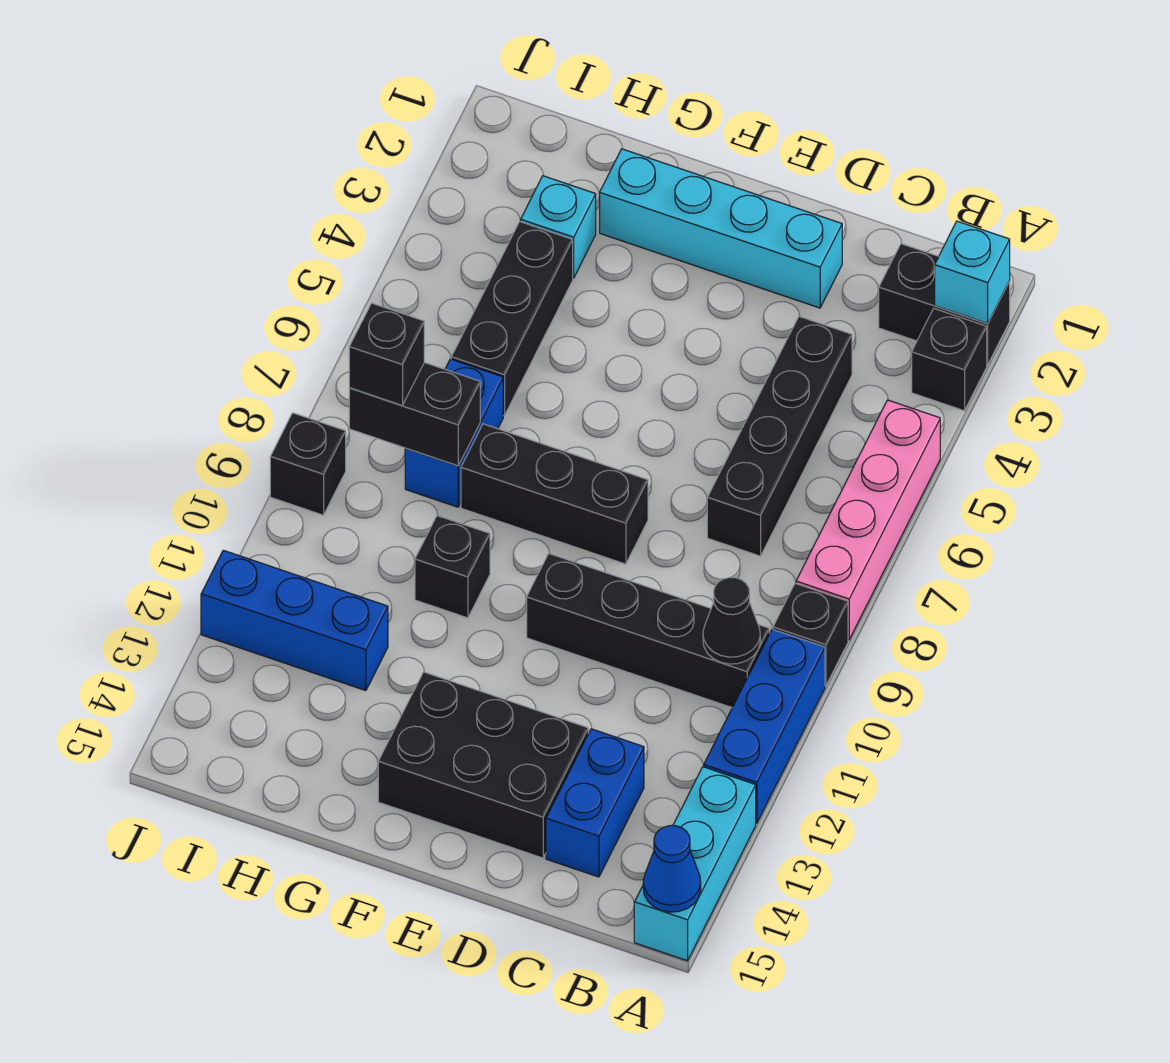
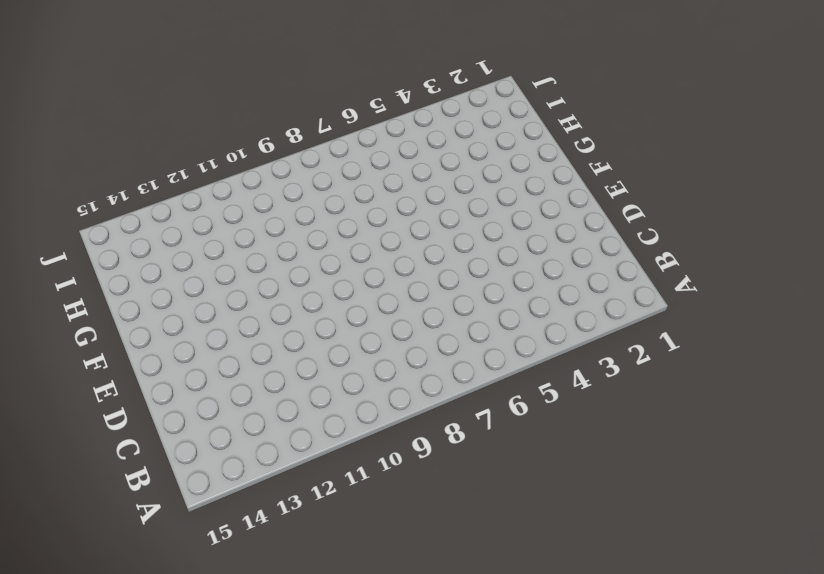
none -> black brick A2:B2 level 1
none -> black brick A3 level 1
none -> pink brick A5:A8 level 1

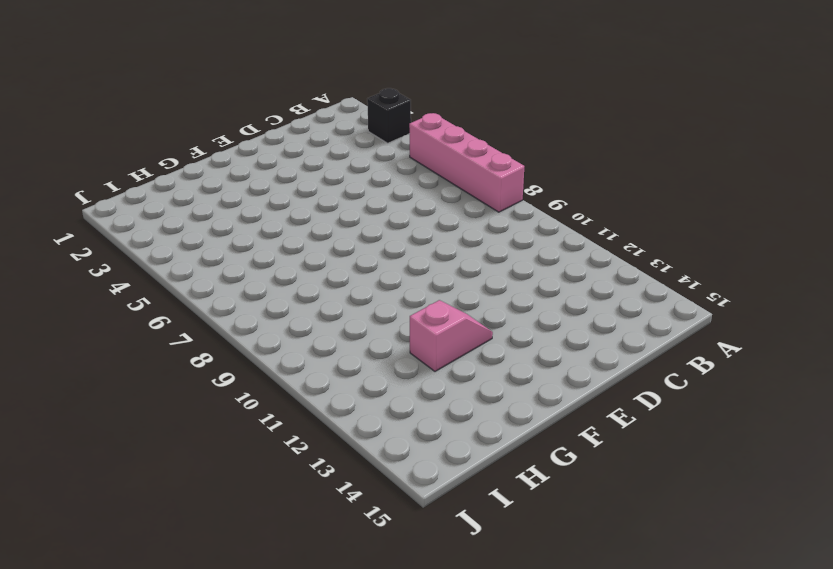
pink slope F12:G12 level 1 top G -> none
none -> black brick A2:B2 level 1
none -> black brick A9 level 1
none -> blue brick A10:A12 level 1

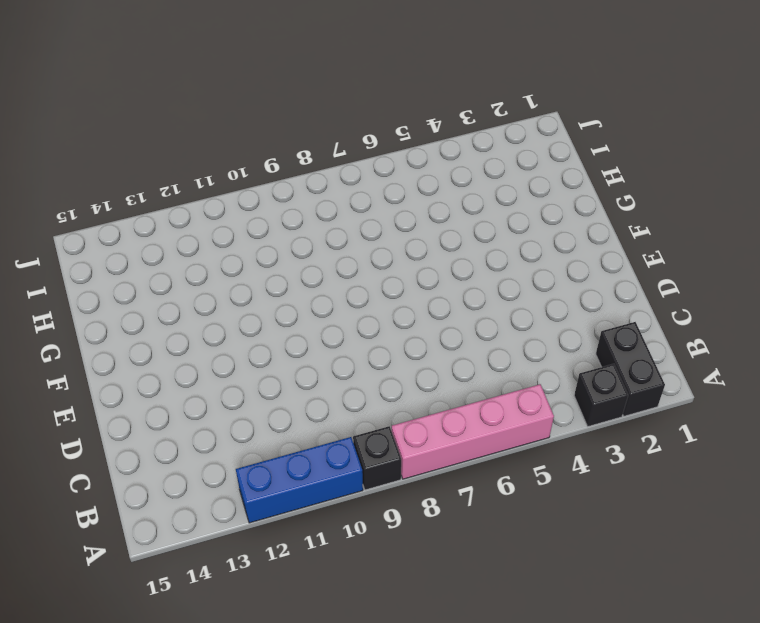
none -> cyan brick A13:A15 level 1
none -> black brick B10:E10 level 1
none -> black brick C4:C7 level 1

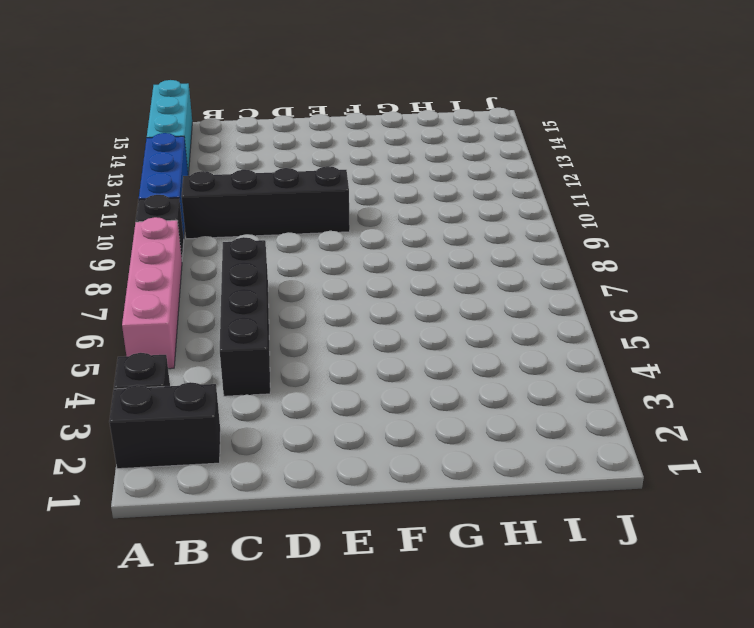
none -> blue brick C13:C14 level 1
none -> cyan brick D2:G2 level 1
none -> black brick D13:F14 level 1

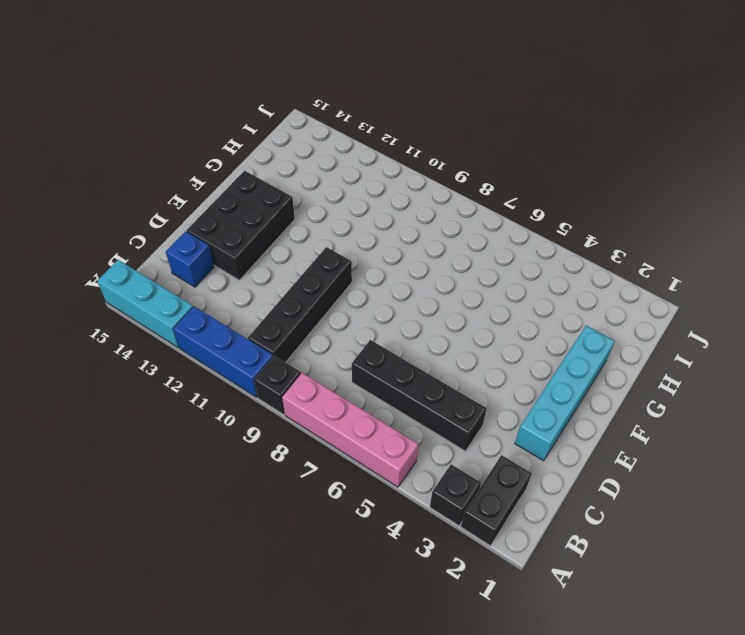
blue brick C14 level 1 -> blue brick C13:C14 level 1
none -> black brick E8:G8 level 1
none -> black brick G10 level 1
none -> cyan brick H3 level 1

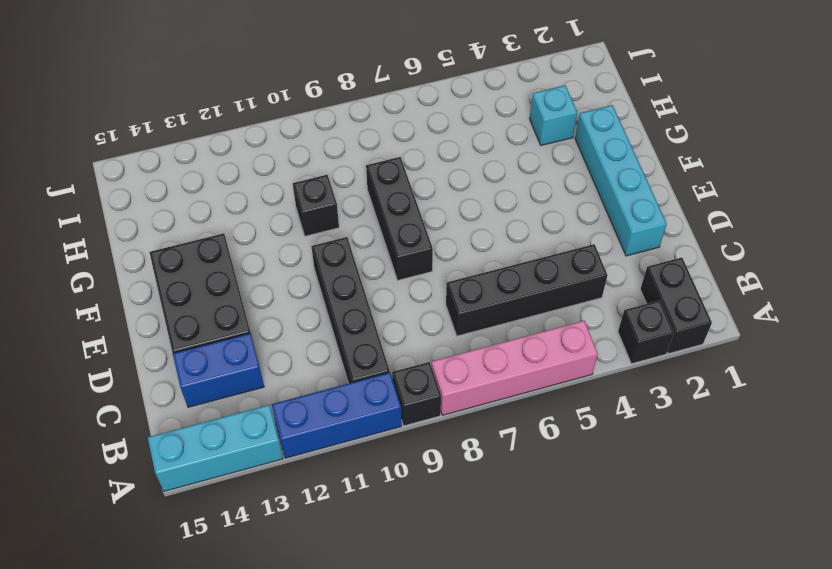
none -> black brick H4:H6 level 1
none -> blue brick H7:H8 level 1
none -> blue brick H12:J12 level 1

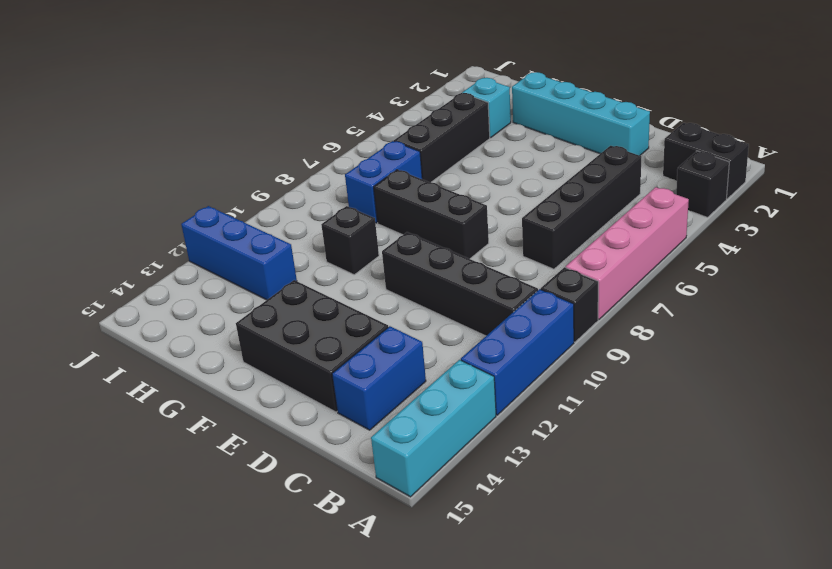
none -> black brick J9 level 1
none -> cyan brick A2 level 2
none -> blue cone A15 level 2

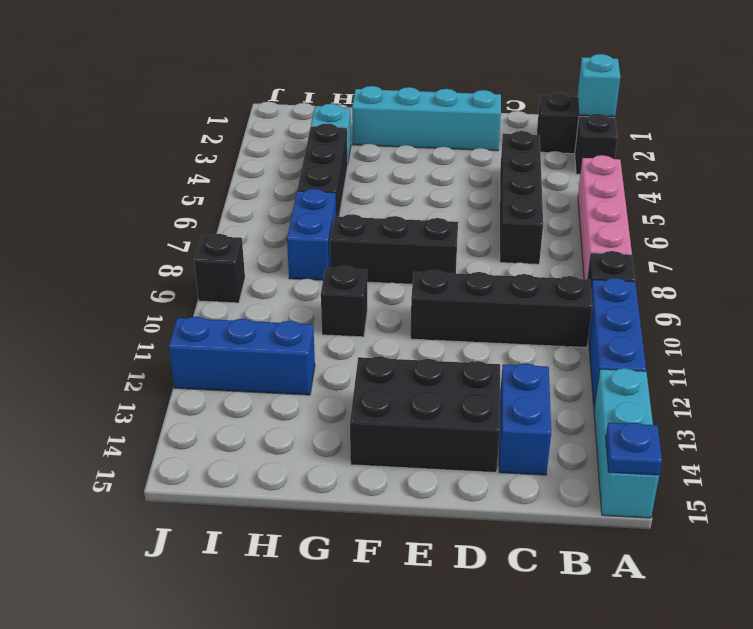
blue plate A15 level 2 -> blue cone A15 level 2
none -> black cone B10 level 2
none -> black brick H8:I8 level 2
none -> black brick I8 level 3

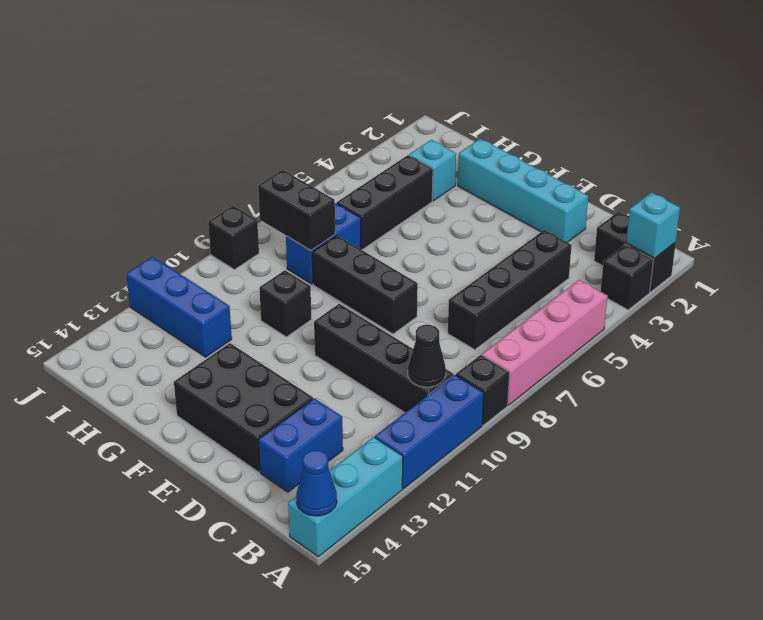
none -> black brick I8 level 3

